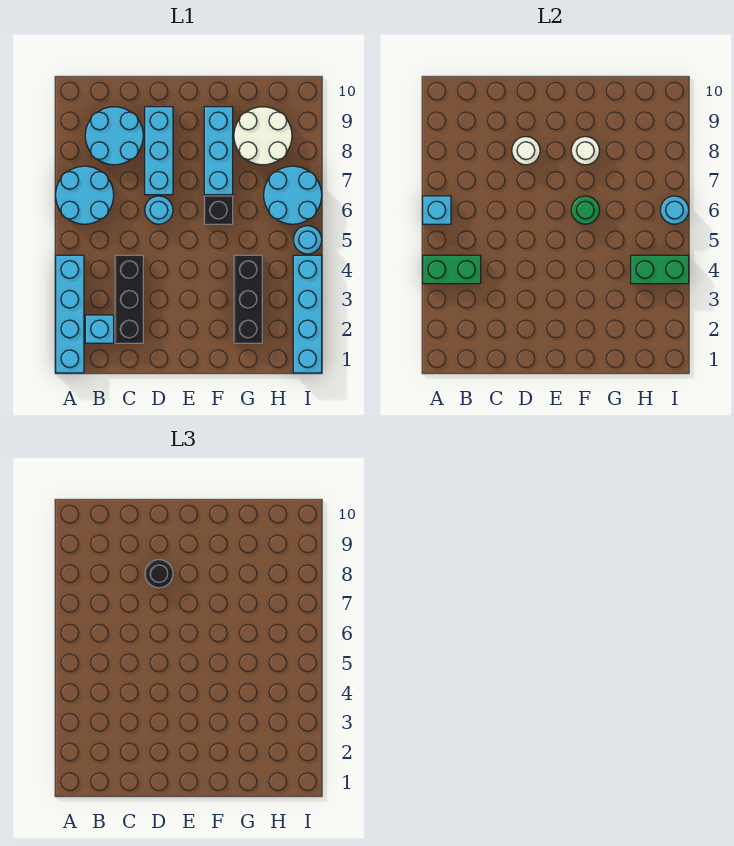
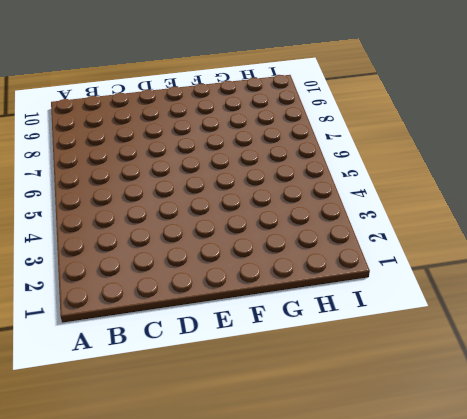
none -> cyan brick A1:A4 level 1
none -> cyan round brick A6:B7 level 1
none -> cyan brick B2 level 1

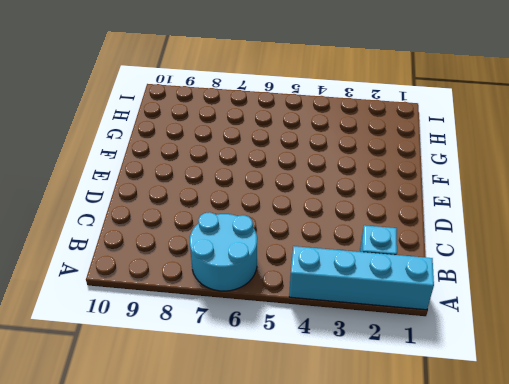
none -> cyan round brick B8:C9 level 1
none -> black brick C2:C4 level 1
none -> cyan round brick D6 level 1

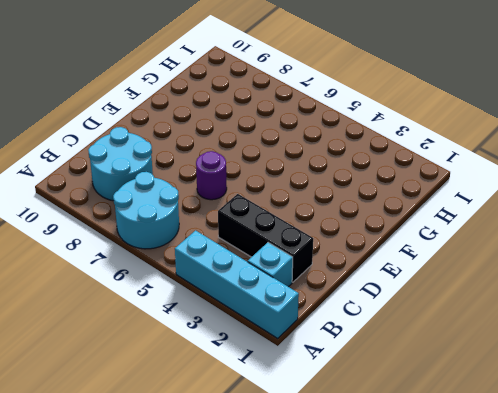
purple round brick D6 level 1 -> cyan round brick D6 level 1
none -> cyan brick D7:D9 level 1
none -> black brick F6 level 1
none -> cyan brick F7:F9 level 1

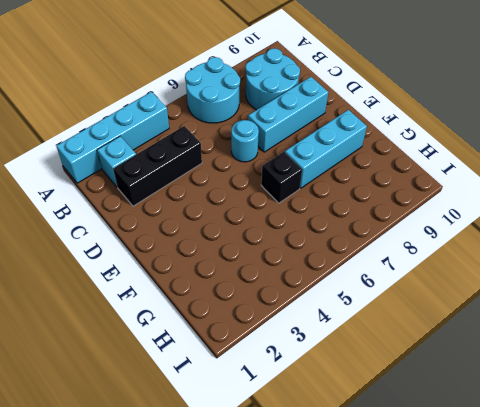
none -> black brick G2:G4 level 1
none -> white round brick G8:H9 level 1
none -> cyan round brick H6:I7 level 1

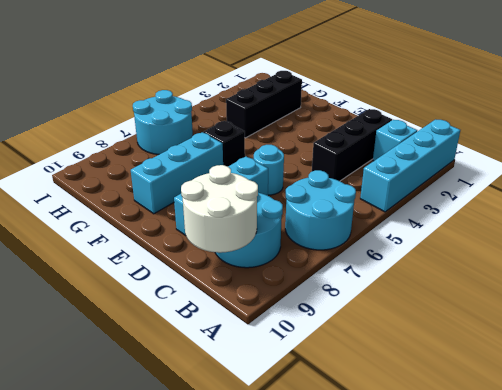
white round brick B9:C10 level 2 -> white round brick G8:H9 level 1
none -> cyan brick I1:I4 level 1
none -> cyan round brick I5 level 1
none -> green brick A4:B4 level 2

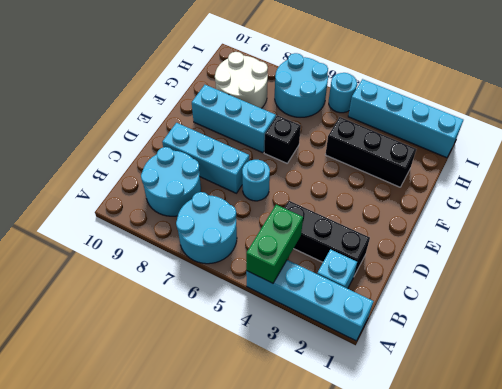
none -> cyan brick A6 level 2
none -> white round brick D8 level 2
none -> green round brick F6 level 2

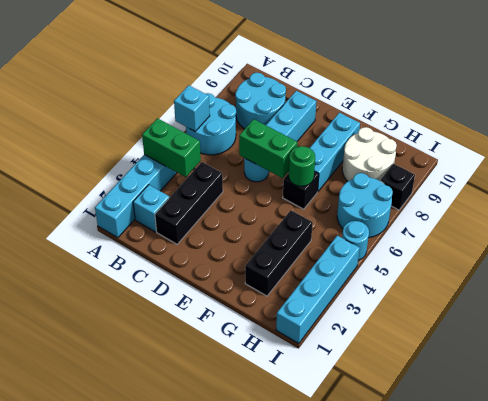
green brick D6:E6 level 2 -> green brick H4:I4 level 2
black brick I8 level 1 -> none
none -> white round brick D8 level 2
none -> white round brick F8 level 2
none -> cyan round brick I6 level 2

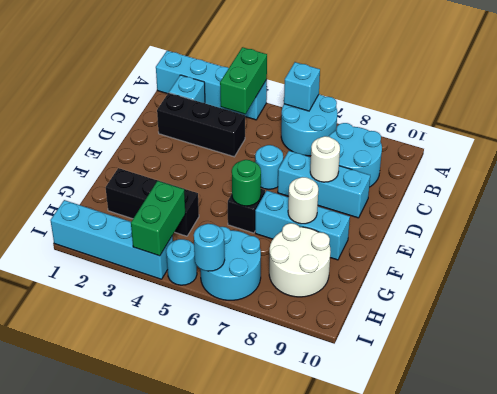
none -> black round brick D8 level 3

